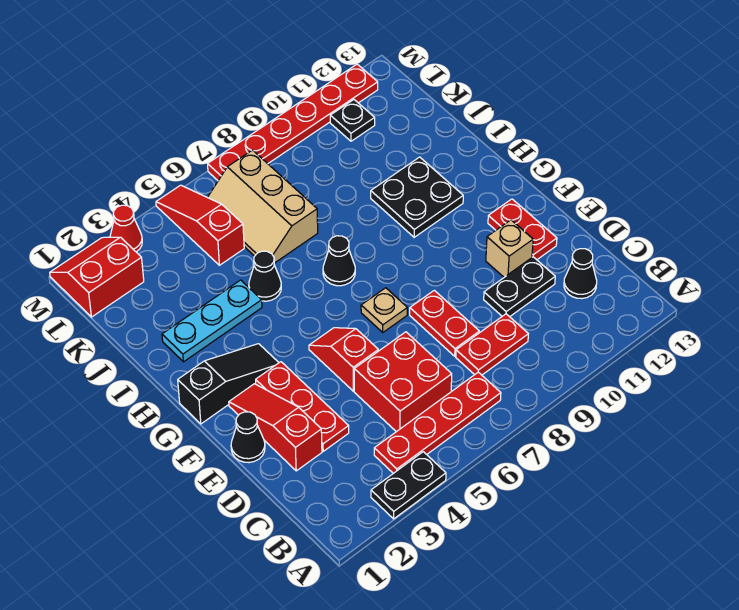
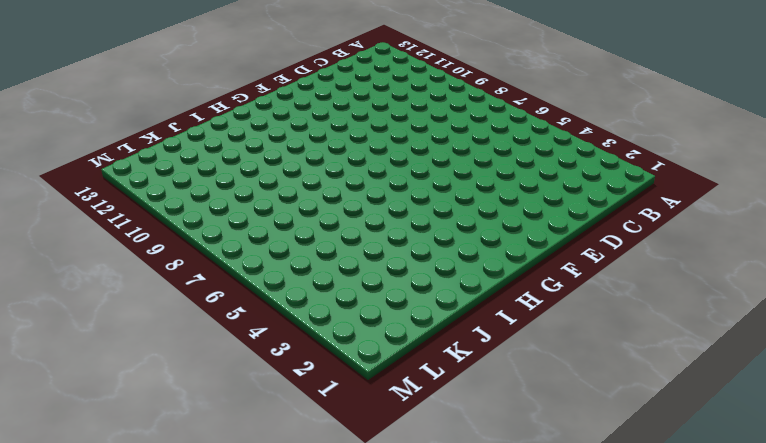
none -> black plate A3:A4 level 1
none -> red plate B4:B7 level 1
none -> red brick C5:D6 level 1

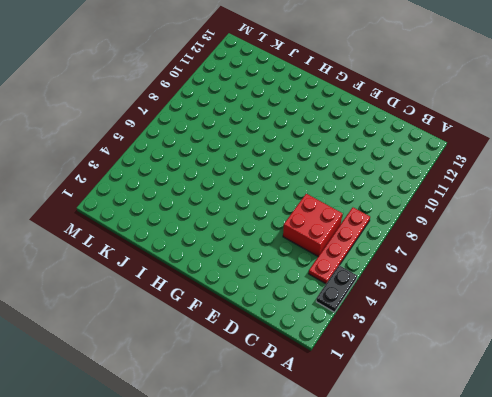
none -> red plate C8:C9 level 1
none -> black cone C12 level 1
none -> red slope D2:F2 level 1 top D

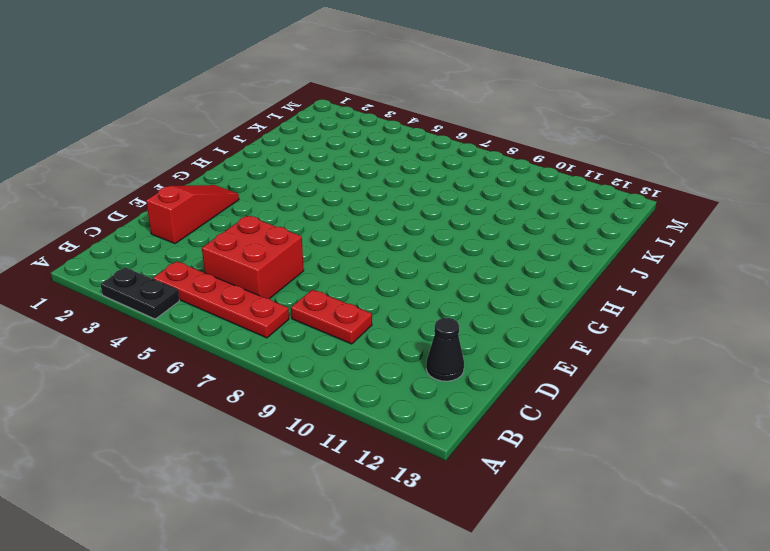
none -> red plate D3:F3 level 1
none -> red plate D8:E8 level 1
none -> black plate D10:D11 level 1

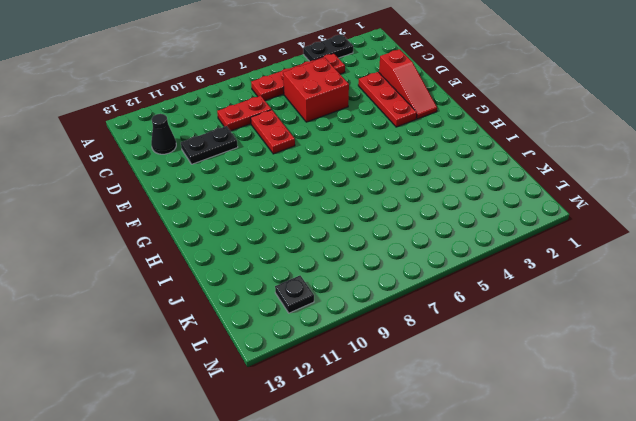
none -> black cone E1 level 1
none -> red slope E5:F5 level 1 top E
none -> tan brick E11 level 1

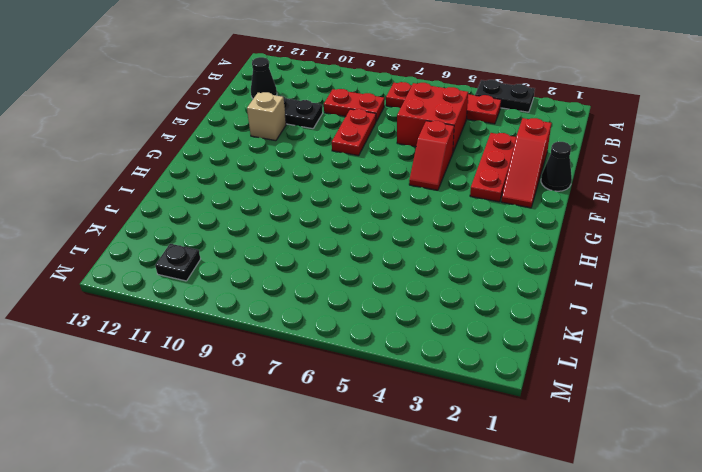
none -> red plate E12:F12 level 1
none -> tan plate F7 level 1
none -> black slope G1:G3 level 1 top 1

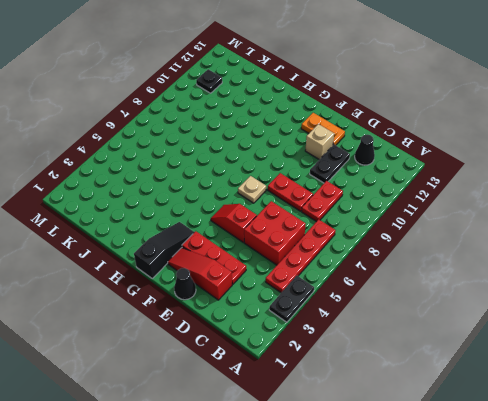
orange plate E12:F12 level 1 -> red plate E12:F12 level 1
none -> black cone H7 level 1
none -> black plate H10:I11 level 1
none -> cyan plate I2:I4 level 1

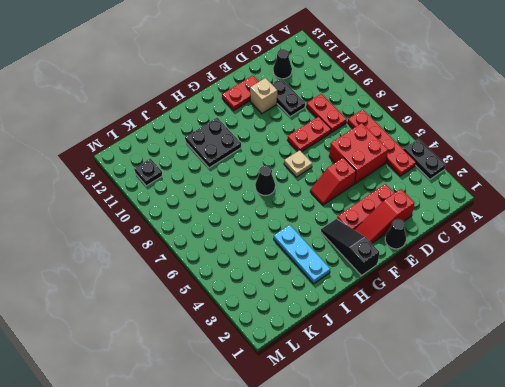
none -> black cone I5 level 1
none -> tan slope J6:L7 level 1 top 7
none -> red slope K5:M5 level 1 top K

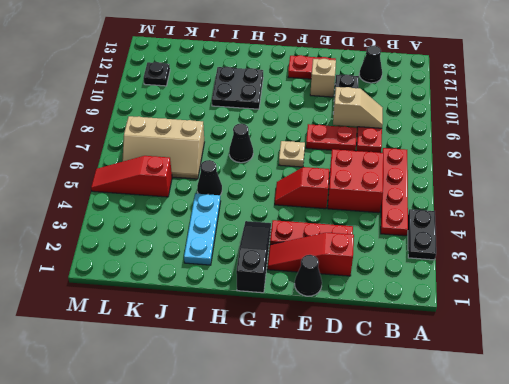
tan slope C9:D9 level 2 top D -> none
none -> red slope L1:M2 level 1 top L
none -> red cone M3 level 1
none -> red plate M7:M12 level 1

